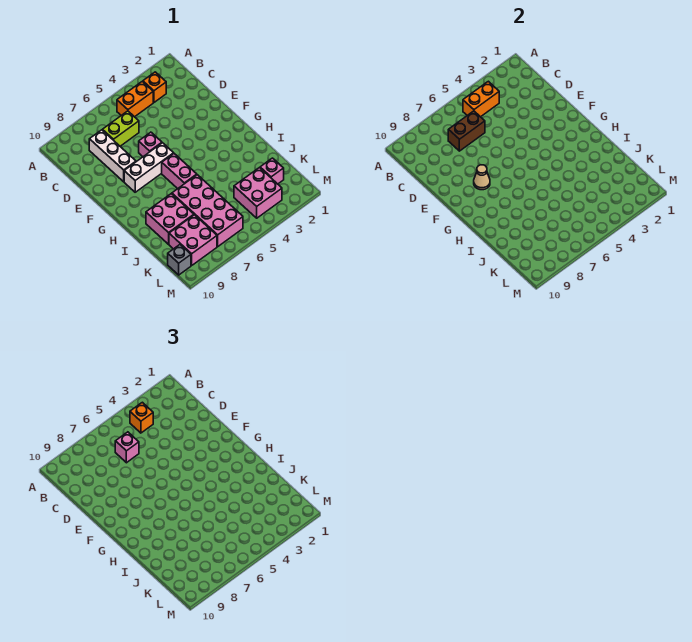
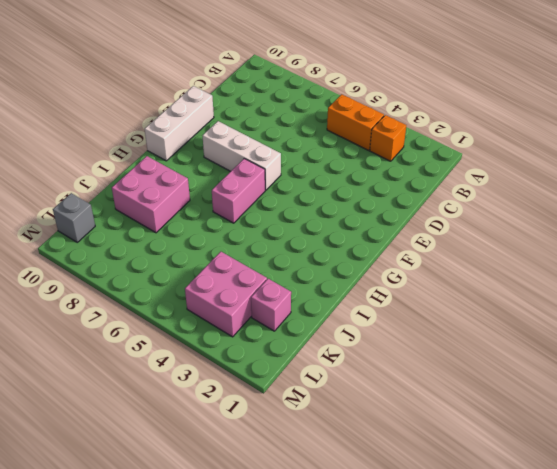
white brick E10:G10 level 1 -> white brick C8:E8 level 1
none -> lime brick C6:C7 level 1
none -> pink brick E6 level 1
none -> pink brick I6:L7 level 1

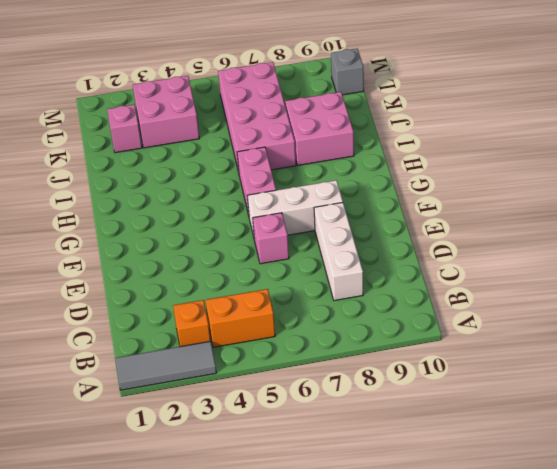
grey tile A1:A3 level 1 -> none
none -> lime brick C6:C7 level 1
none -> pink brick K8:L9 level 1
none -> orange brick B4:B5 level 2

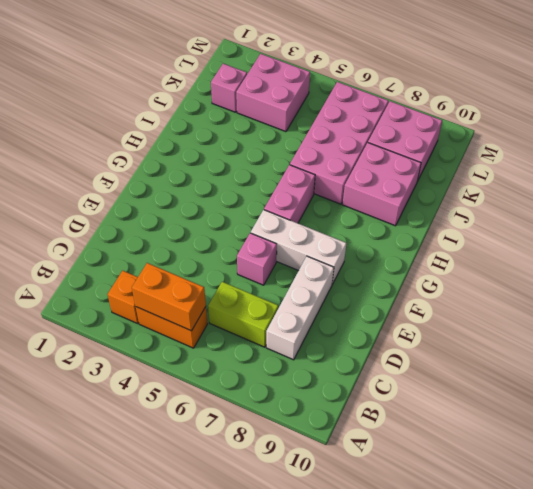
none -> grey brick L10 level 1
none -> brown brick C6:C7 level 2
none -> tan cone F8 level 2

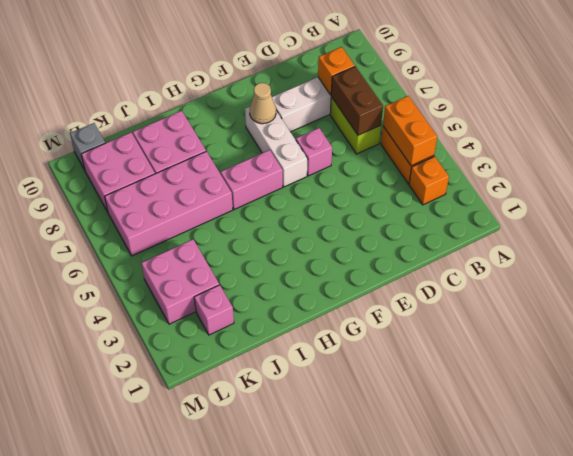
orange brick C8 level 2 -> orange brick B4 level 3
none -> pink brick C6 level 3

